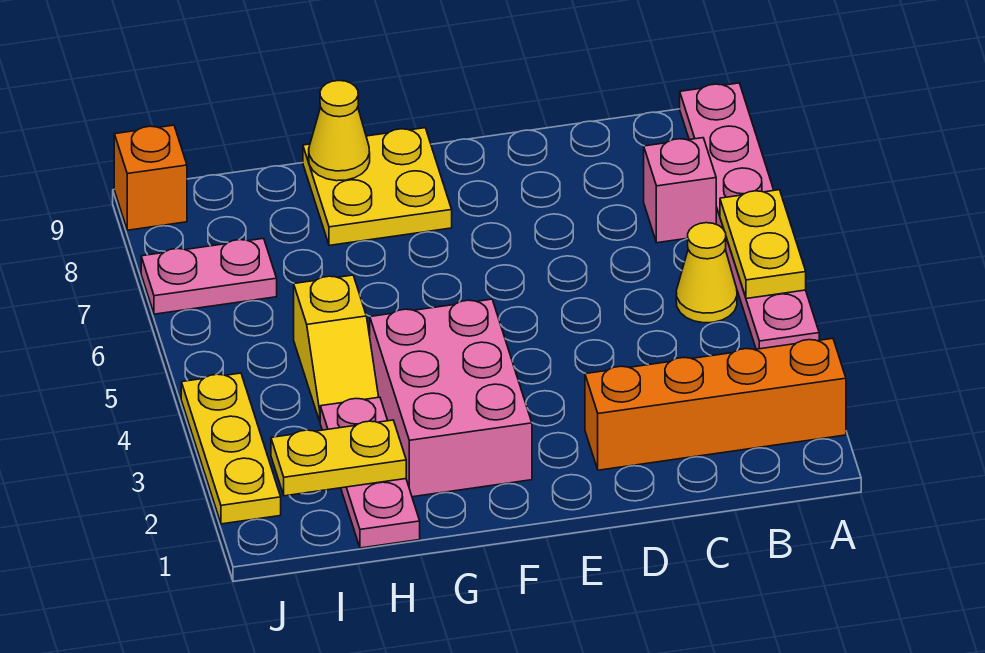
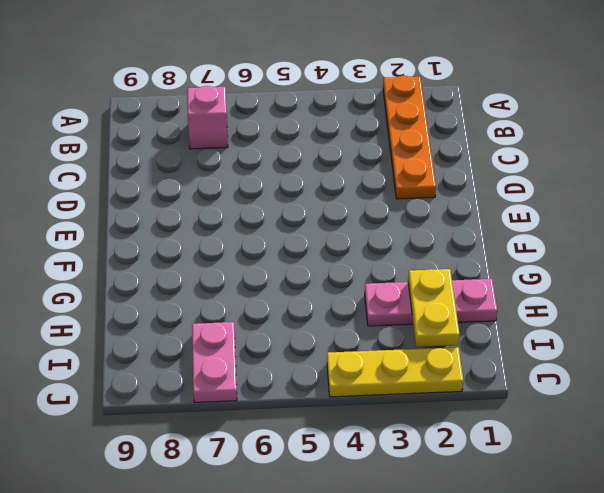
orange plate A2:D2 level 1 -> orange brick A2:D2 level 1
none -> pink plate A4:A9 level 1
none -> yellow cone B5 level 1
none -> pink brick F2:G4 level 1

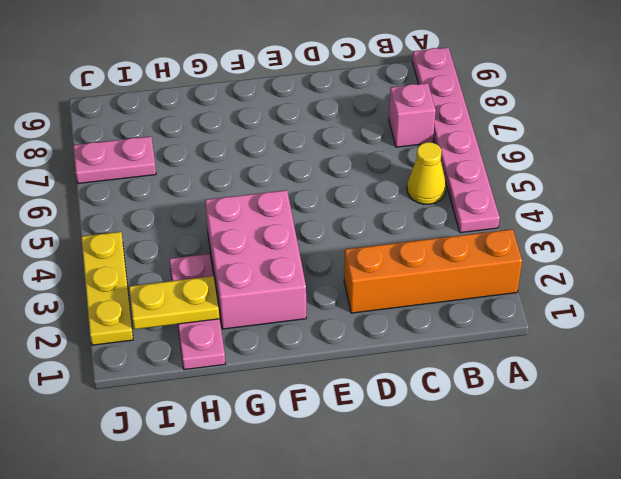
none -> yellow plate F8:G9 level 1
none -> yellow slope H4:H5 level 1 top 5
none -> orange brick J9 level 1

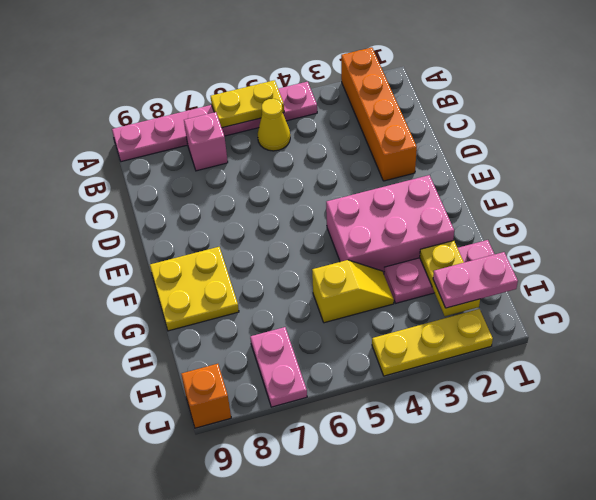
pink plate I1:I2 level 3 -> none
none -> yellow cone G9 level 2

